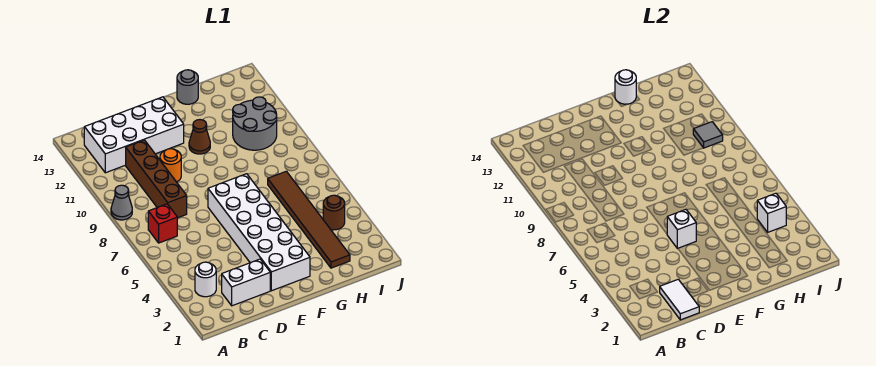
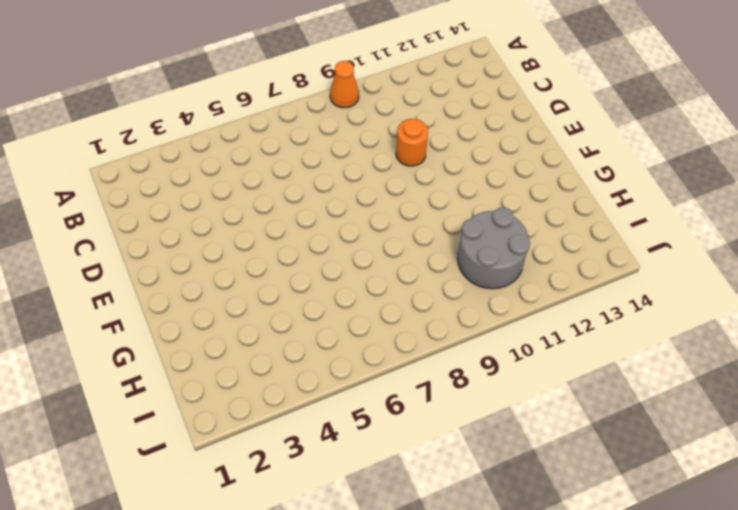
orange cone A9 level 1 -> grey cone A9 level 1
none -> white round brick B3 level 1
none -> red brick B7 level 1
none -> white brick B12:E13 level 1

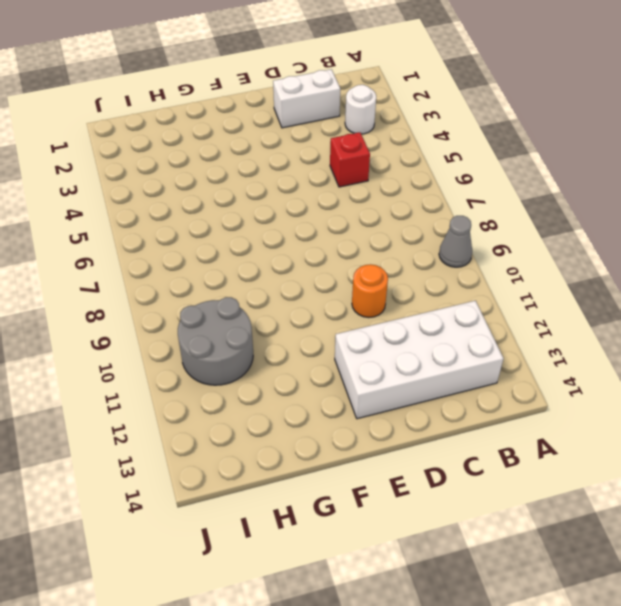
red brick C5 level 1 -> red brick B7 level 1
none -> brown brick C8:C11 level 1
none -> white brick E2:F7 level 1
none -> brown cone F11 level 1

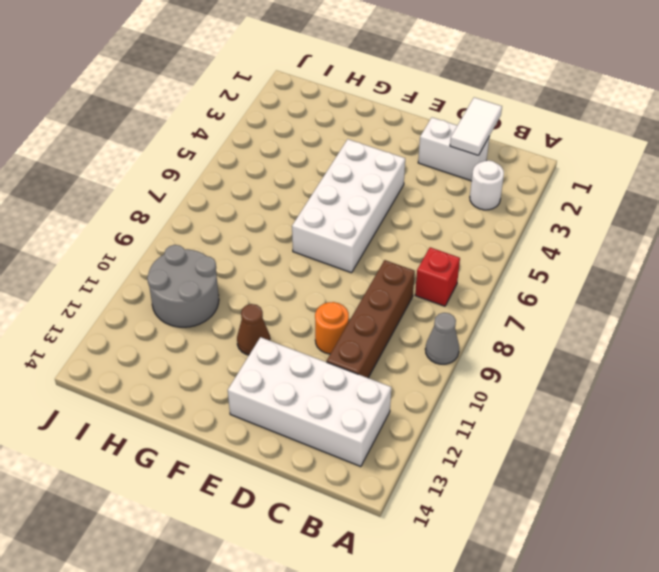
white brick E4:F7 level 1 -> white brick E2:F7 level 1
none -> grey round brick G14 level 1
none -> brown tile H2:H7 level 1
none -> brown round brick I4 level 1

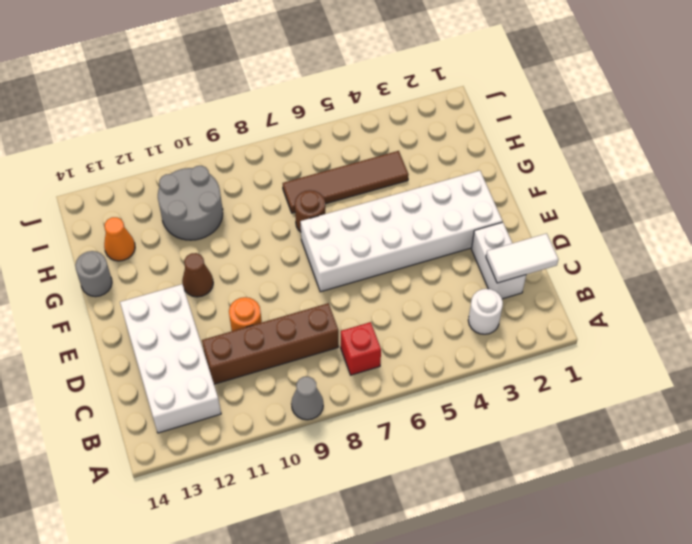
brown round brick G7 level 1 -> brown round brick I4 level 1
brown tile H4:H7 level 1 -> brown tile H2:H7 level 1
orange cone H13 level 1 -> none
none -> white brick E5 level 2
none -> white round brick G14 level 2
none -> white brick I4 level 2

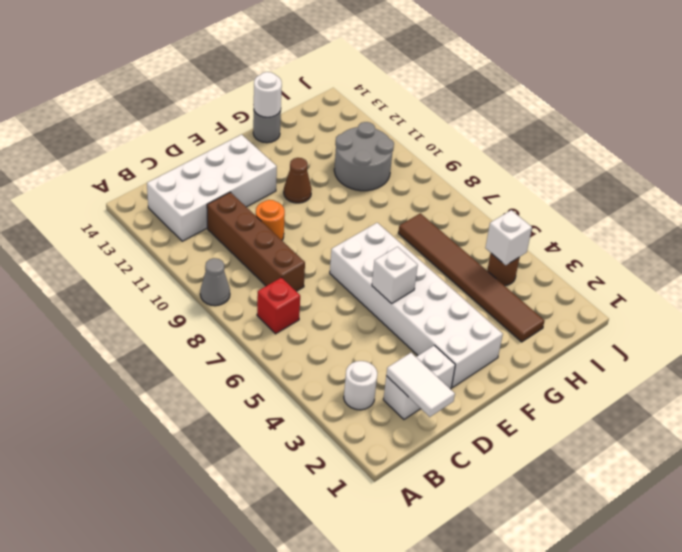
none -> grey tile I10 level 2

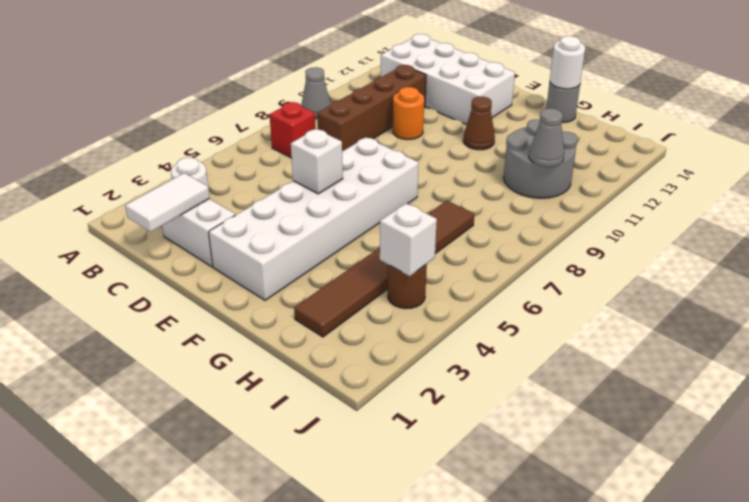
grey cone I10 level 2 -> grey tile I10 level 2

